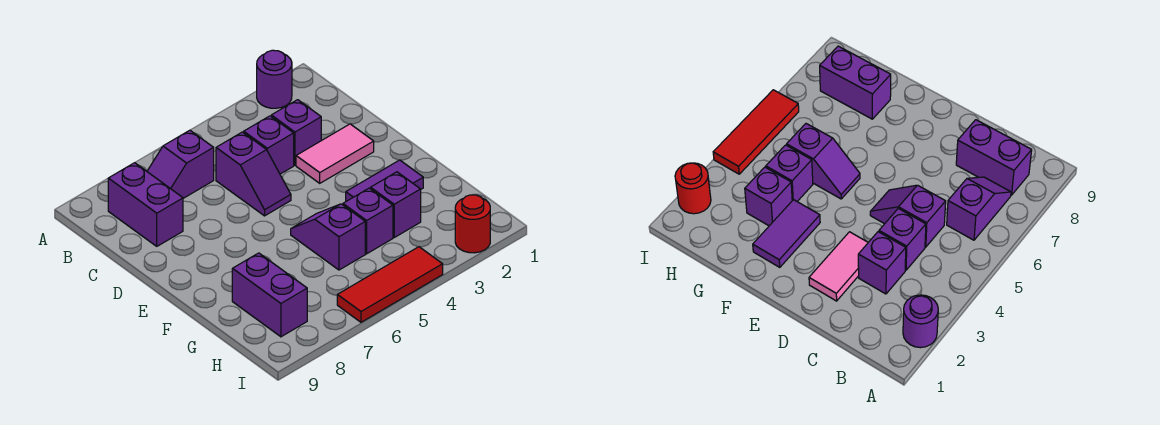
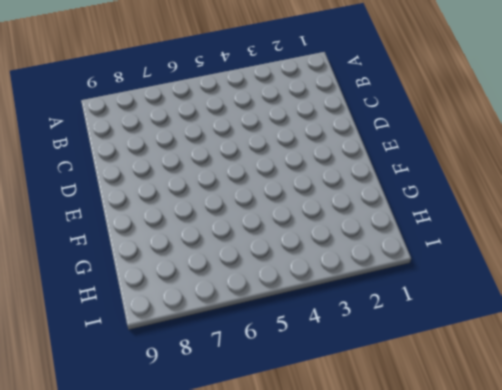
none -> purple round brick A2 level 1
none -> purple slope B6:B7 level 1 top 6
none -> purple brick B8:C8 level 1

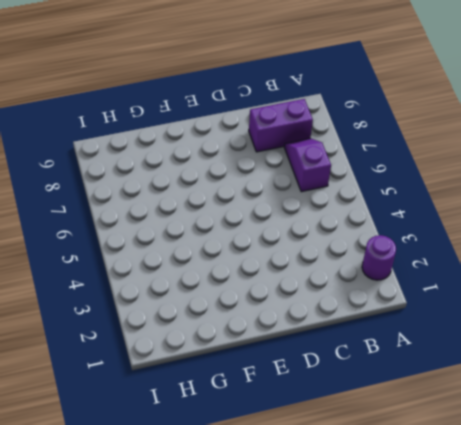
none -> purple brick C3 level 1
none -> purple brick C4 level 1
none -> purple slope C5:D5 level 1 top C

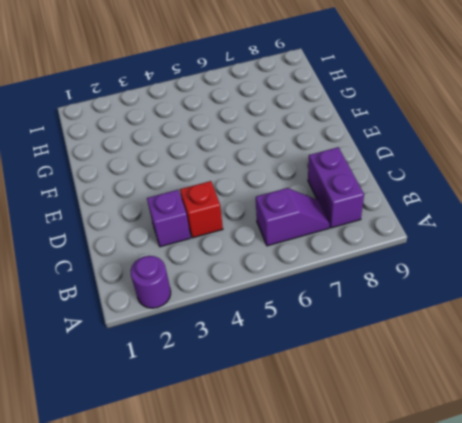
red brick C4 level 1 -> purple brick C4 level 1
none -> purple slope C5:D5 level 1 top C
none -> pink tile D2:D3 level 1
none -> purple tile F2:F3 level 1

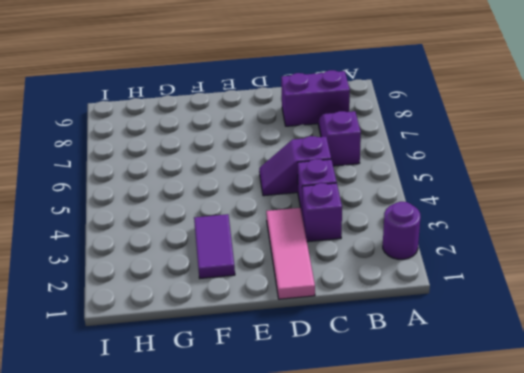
pink tile D1:D3 level 1 -> pink tile D2:D3 level 1
none -> purple slope F5:G5 level 1 top G
none -> purple brick G3 level 1
none -> purple brick G4 level 1

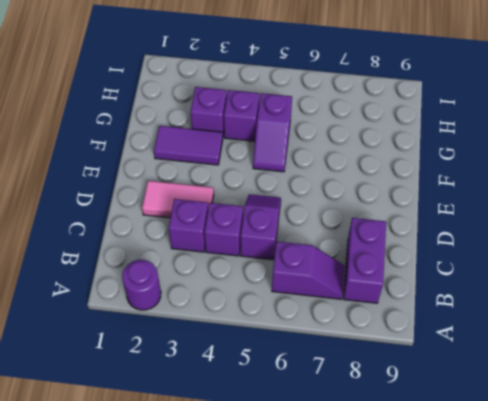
none -> purple brick G8:H8 level 1
none -> red round brick I2 level 1
none -> red tile I4:I6 level 1

